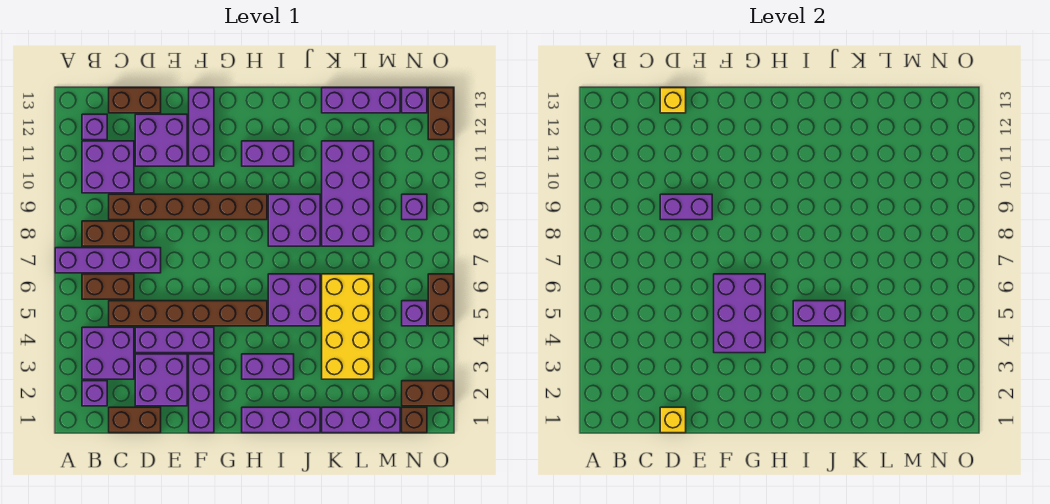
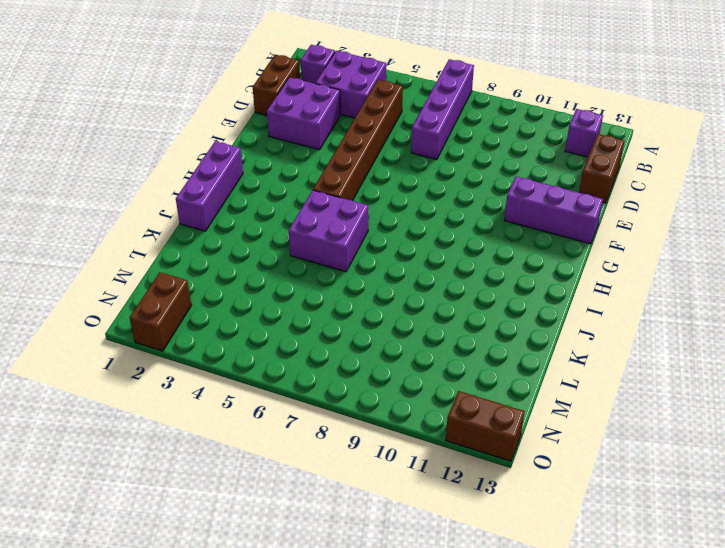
none -> brown brick B6:C6 level 1
none -> brown brick B8:C8 level 1
none -> purple brick B10:C11 level 1
none -> brown brick C9:H9 level 1

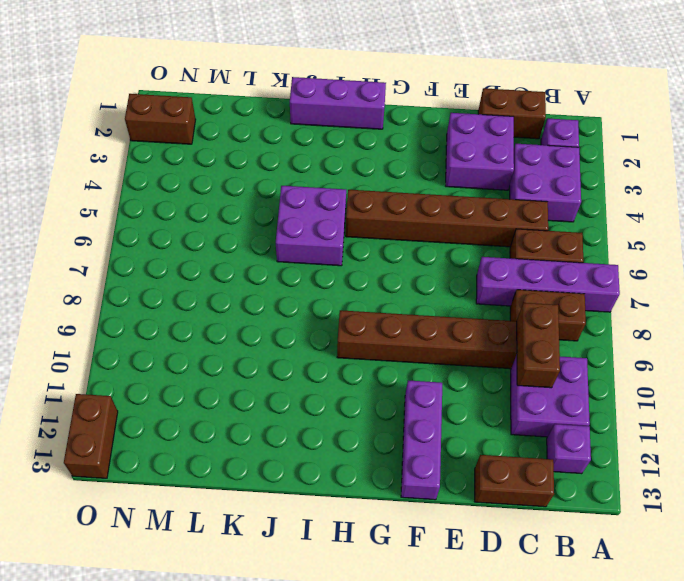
brown brick C9:C10 level 2 -> brown brick O5:O6 level 1
none -> purple brick D4:F4 level 1
none -> purple brick D11:E12 level 1
none -> purple brick F1:F3 level 1
none -> purple brick H3:I3 level 1

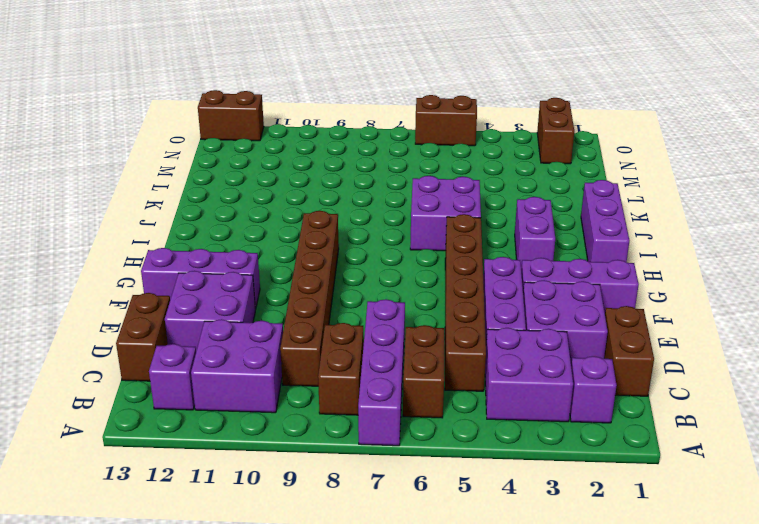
none -> purple brick H11:I11 level 1
none -> purple brick I8:J9 level 1
none -> purple brick K1:M1 level 1
none -> yellow brick K3:L6 level 1

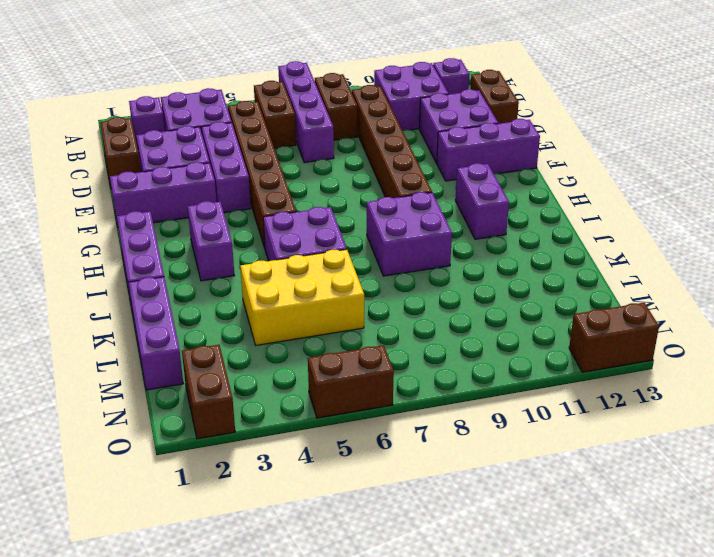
yellow brick K4:L6 level 1 -> yellow brick K3:L6 level 1
none -> purple brick K8:L11 level 1
none -> purple brick K13:M13 level 1
none -> brown brick N1 level 1
none -> purple brick N5 level 1

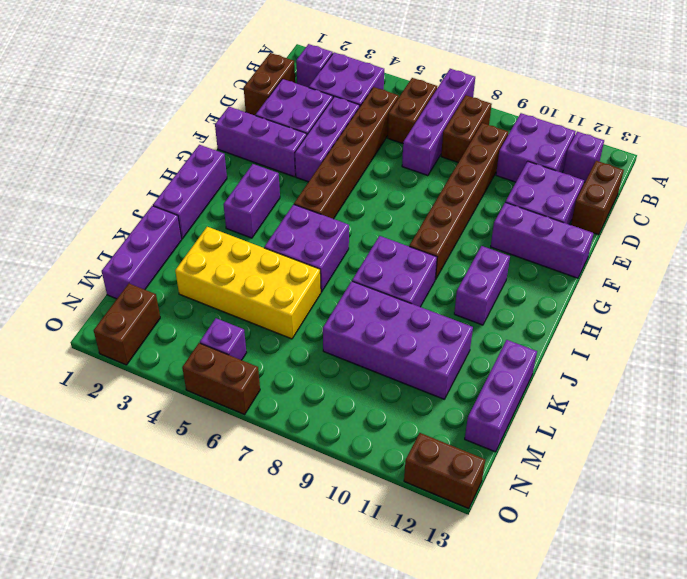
none -> brown brick N1 level 1
none -> purple brick N9 level 1
none -> purple brick N13 level 1
none -> yellow brick D1 level 2

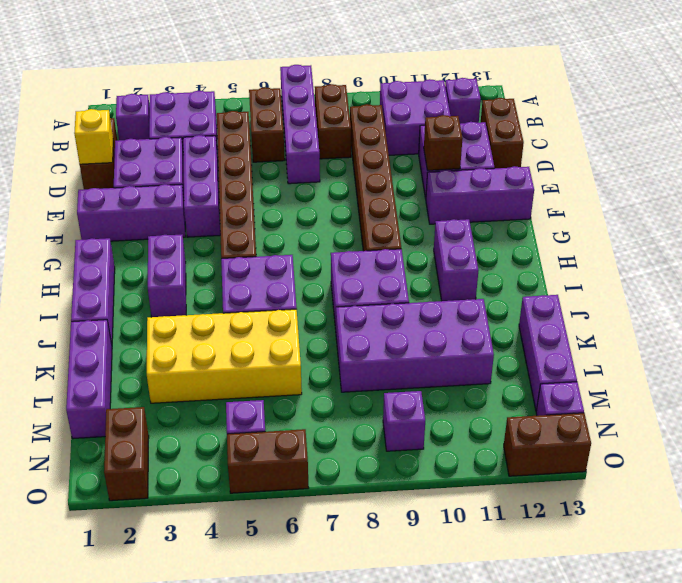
brown brick E11 level 2 -> brown brick N1 level 1
none -> purple brick D9:E9 level 2
none -> yellow brick D13 level 2
none -> purple brick F4:G6 level 2
none -> purple brick I5:J5 level 2

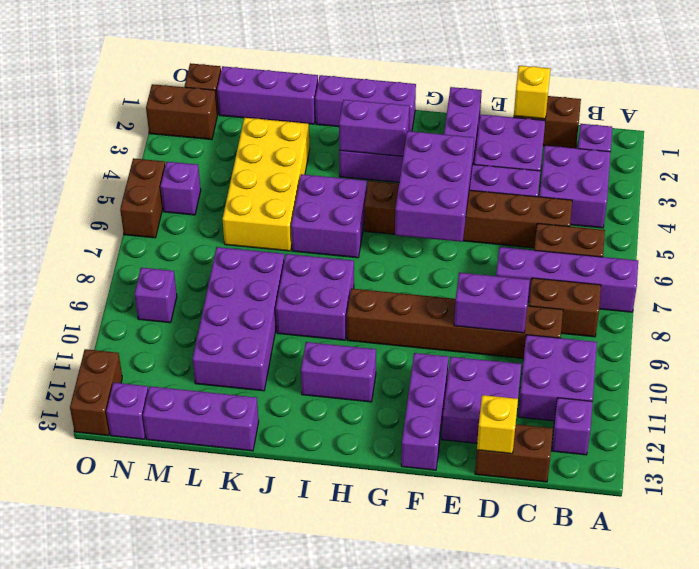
purple brick H3:I3 level 2 -> purple brick I5:J5 level 2

